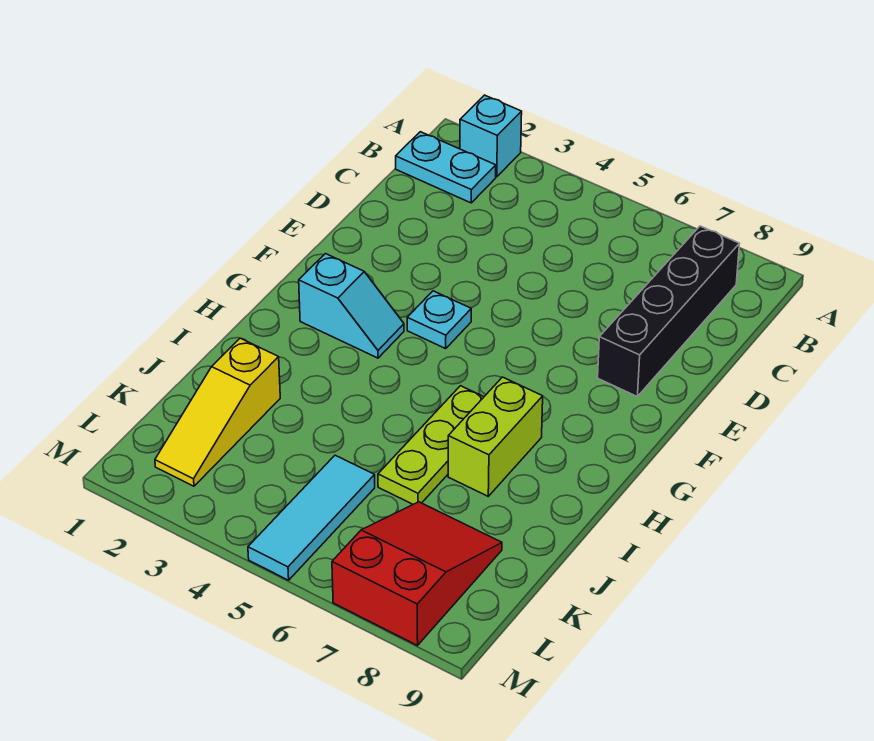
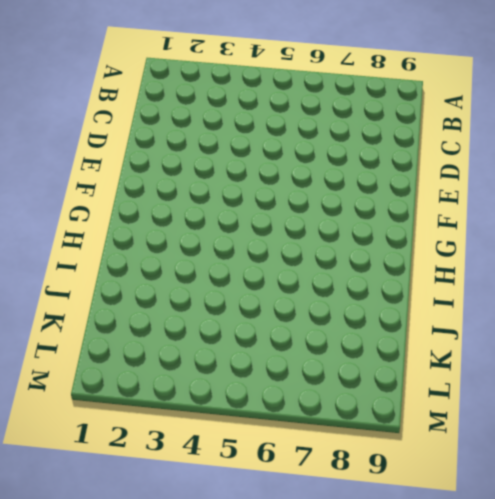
none -> cyan brick A2 level 1
none -> cyan plate B1:B2 level 1

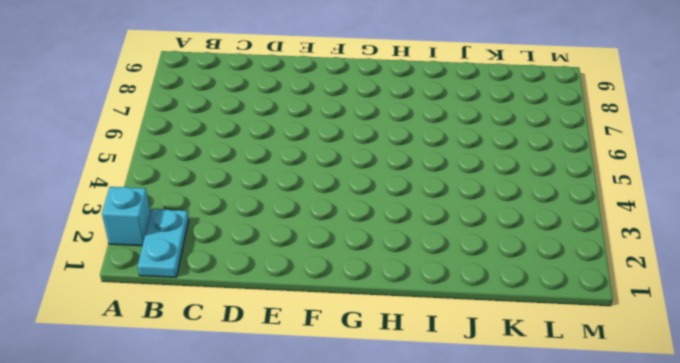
none -> black brick B8:E8 level 1
none -> cyan plate F4 level 1

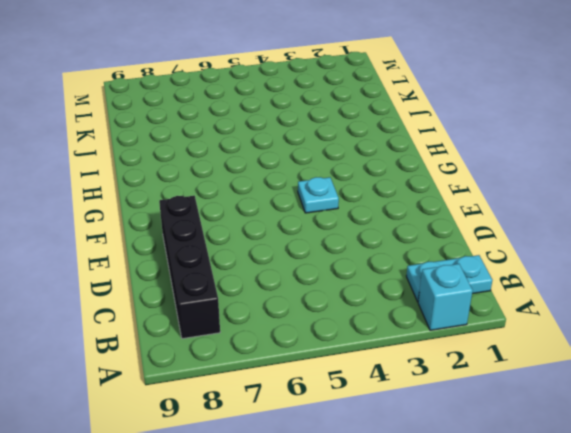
none -> cyan slope G2:G3 level 1 top 2
none -> lime plate H6:J6 level 1

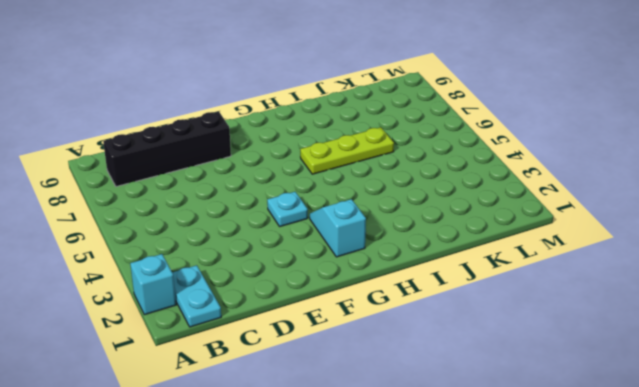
none -> lime brick H7:I7 level 1
none -> yellow slope J2:L2 level 1 top J

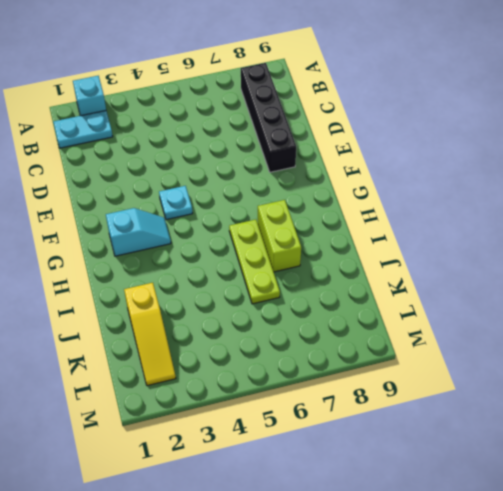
none -> cyan tile K5:M5 level 1
none -> red slope K7:M8 level 1 top M

